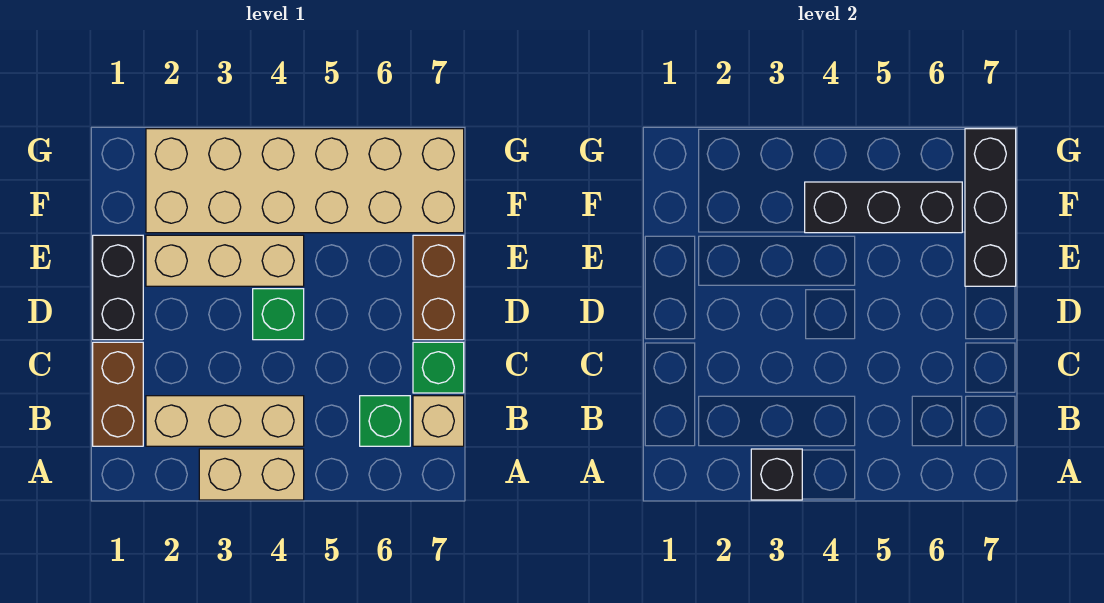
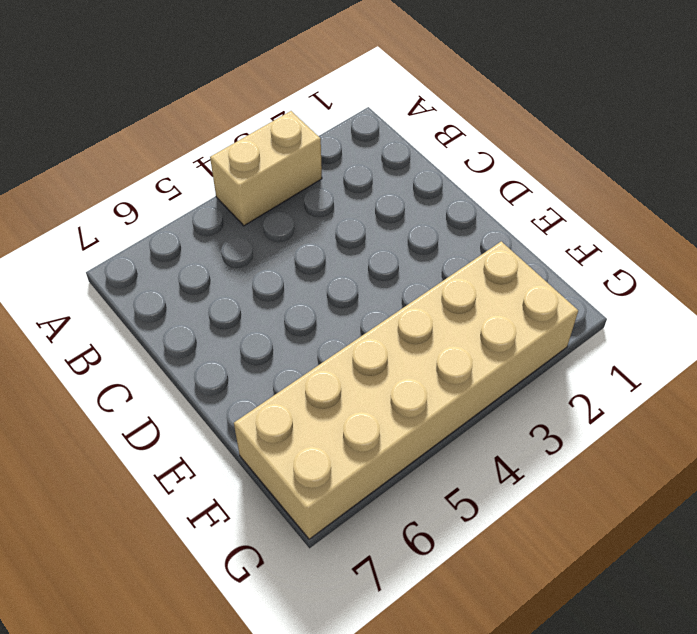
none -> brown brick B1:C1 level 1
none -> tan brick B2:B4 level 1
none -> green brick B6 level 1

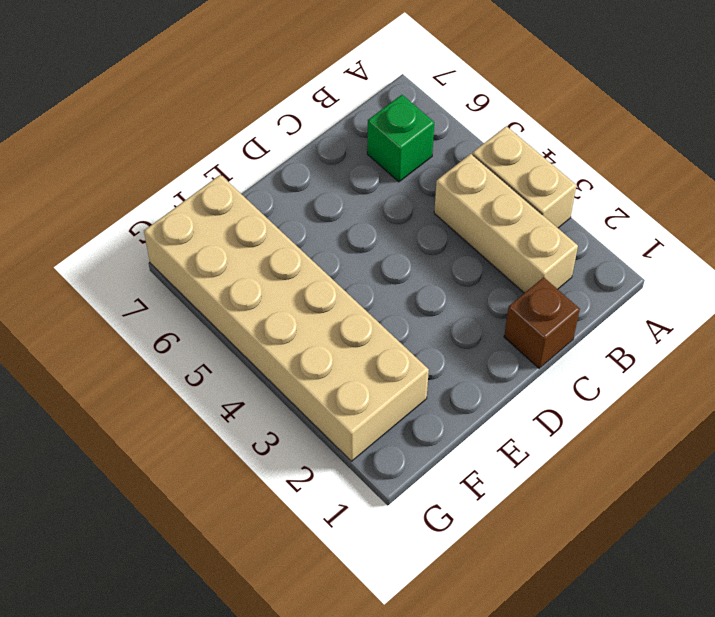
brown brick C1 level 1 -> brown brick B1:C1 level 1
none -> tan brick B7 level 1
none -> green brick C7 level 1
none -> black brick D1:E1 level 1

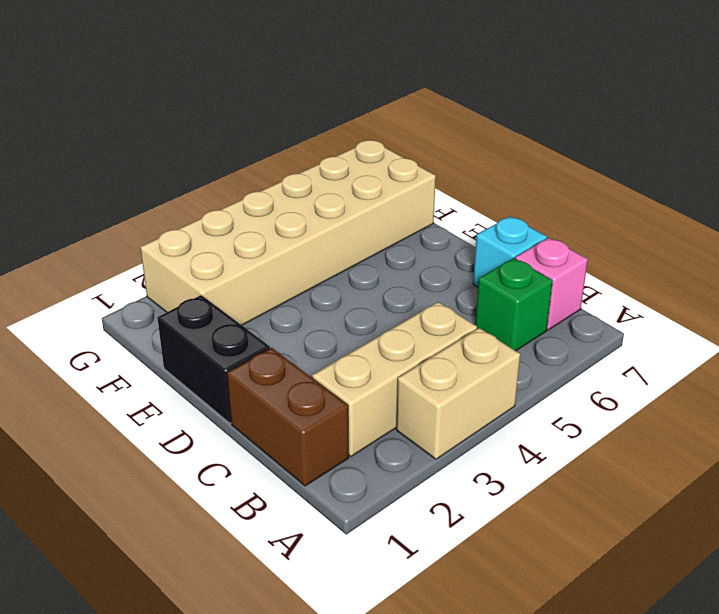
pink brick B7 level 1 -> tan brick B7 level 1
cyan brick C7 level 1 -> green brick C7 level 1
none -> green brick D4 level 1
none -> brown brick D7:E7 level 1
none -> tan brick E2:E4 level 1

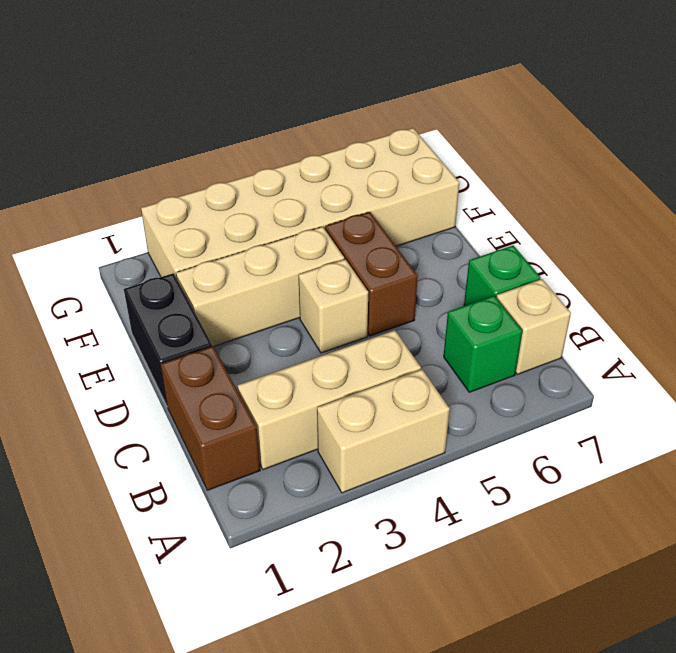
tan brick D4 level 1 -> green brick D4 level 1
brown brick D5:E5 level 1 -> brown brick D7:E7 level 1
none -> black brick A3 level 2
none -> black brick E7:G7 level 2
none -> black brick F4:F6 level 2

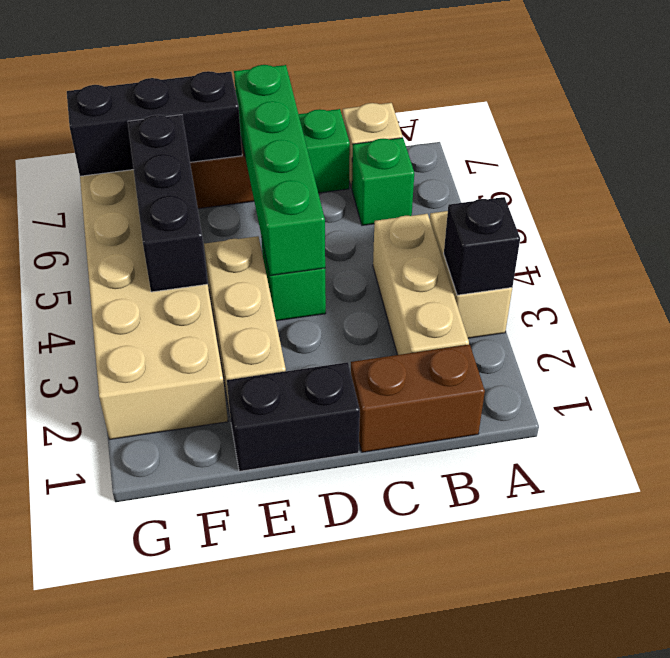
green brick D4:D7 level 2 -> none

